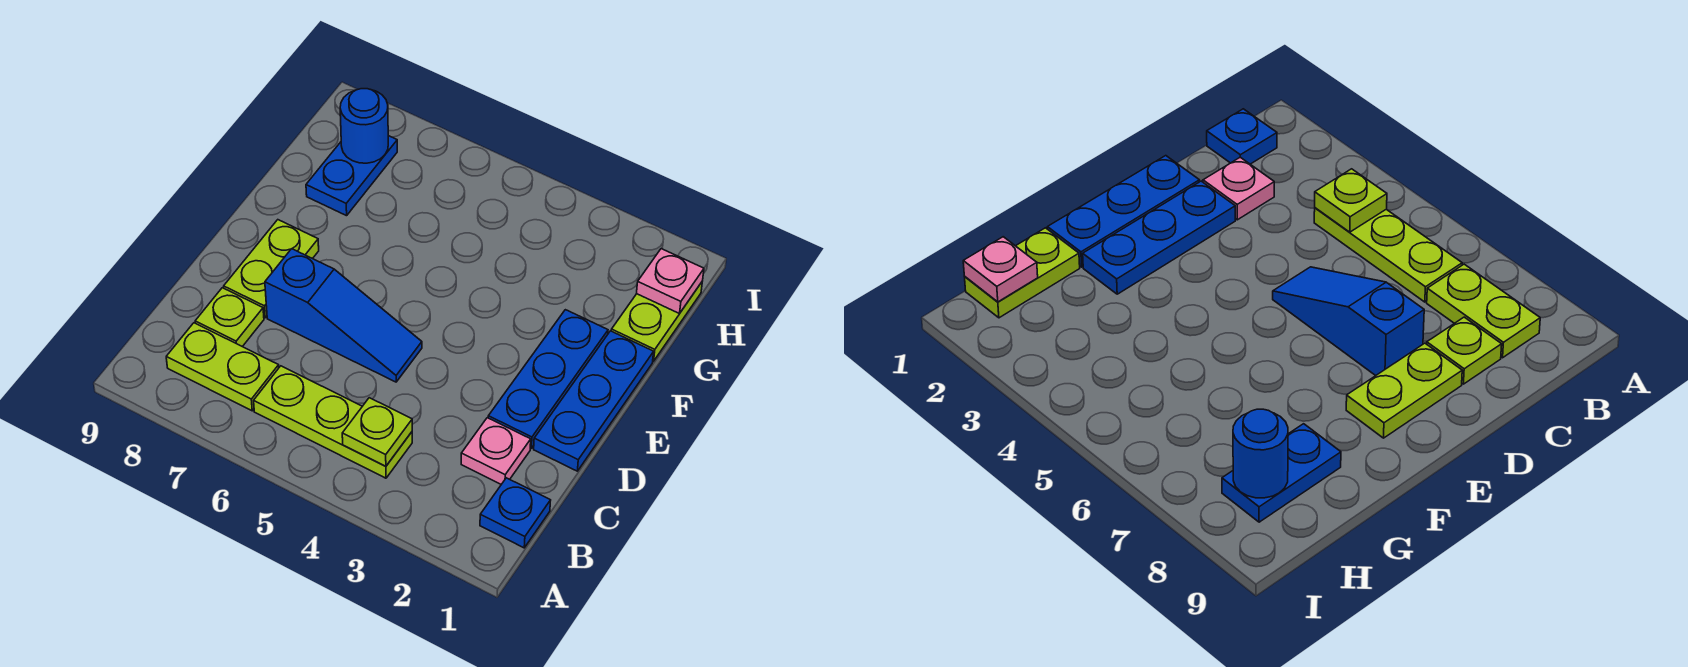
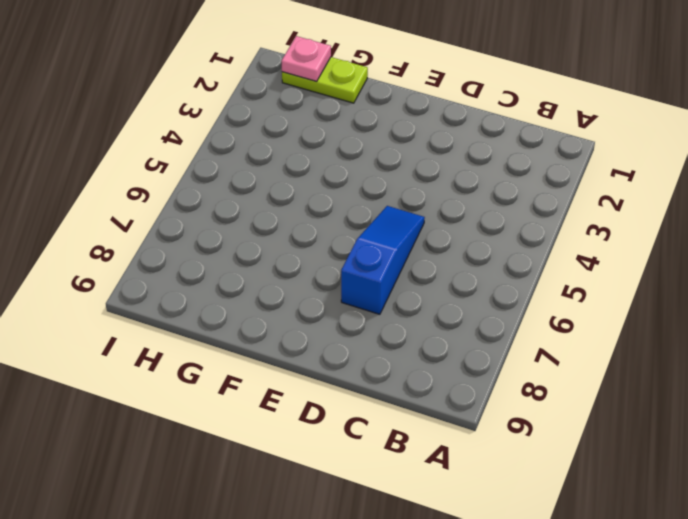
none -> blue plate B1 level 1
none -> lime plate B4:B6 level 1
none -> lime plate B7:B8 level 1

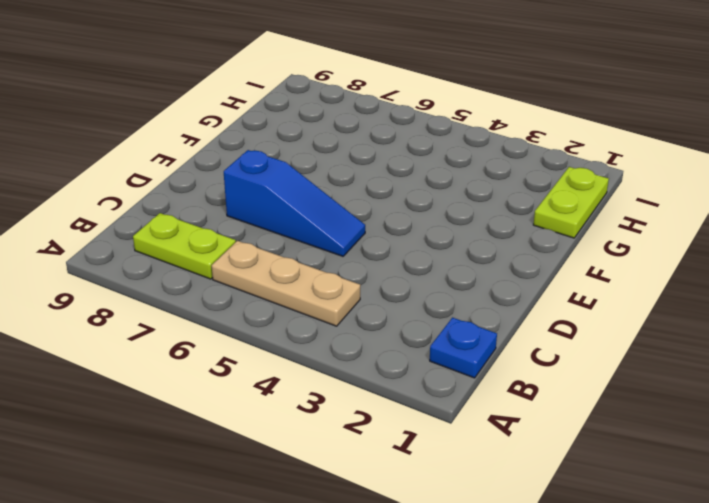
tan plate B4:B6 level 1 -> lime plate B4:B6 level 1
none -> pink plate C2 level 1
none -> lime plate C8 level 1
none -> blue plate D1:F1 level 1

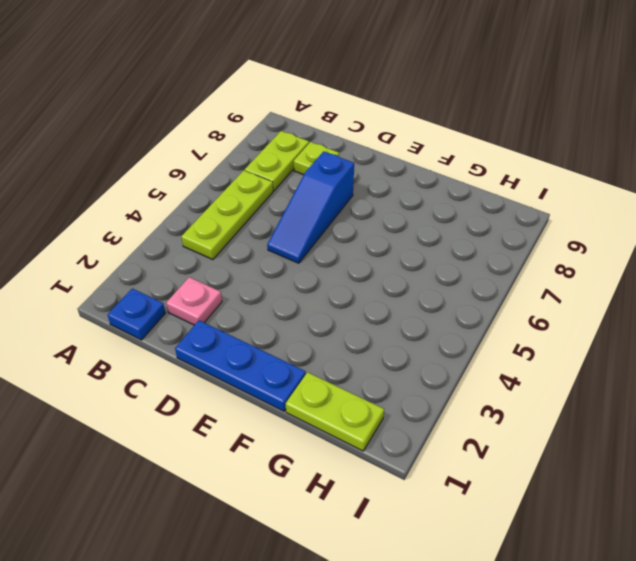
none -> blue plate D2:F2 level 1
none -> lime plate D8:E8 level 1
none -> blue plate G8:H8 level 1

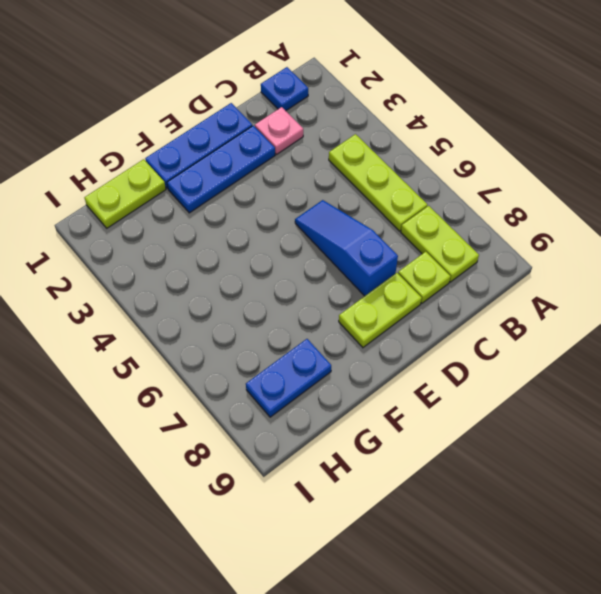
none -> lime plate B4 level 2
none -> pink plate H1 level 2
none -> blue round brick H8 level 2

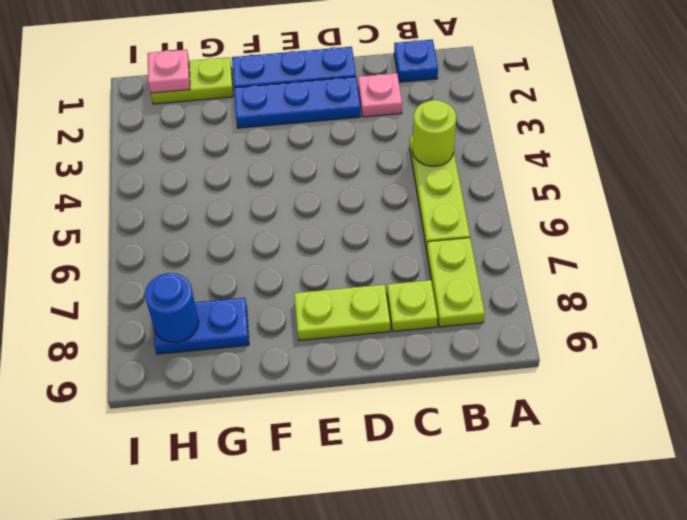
lime round brick B4 level 2 -> lime plate B4 level 2
none -> blue slope D5:D7 level 1 top 7

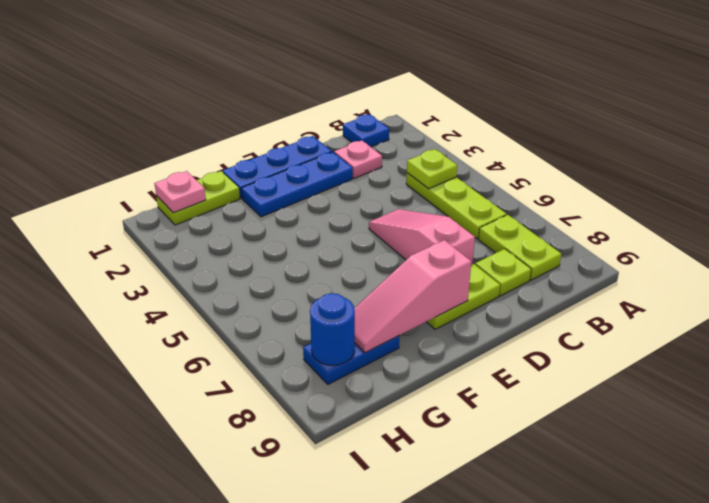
pink slope D5:D7 level 1 top 7 -> blue slope D5:D7 level 1 top 7
pink slope E8:G8 level 2 top E -> none

